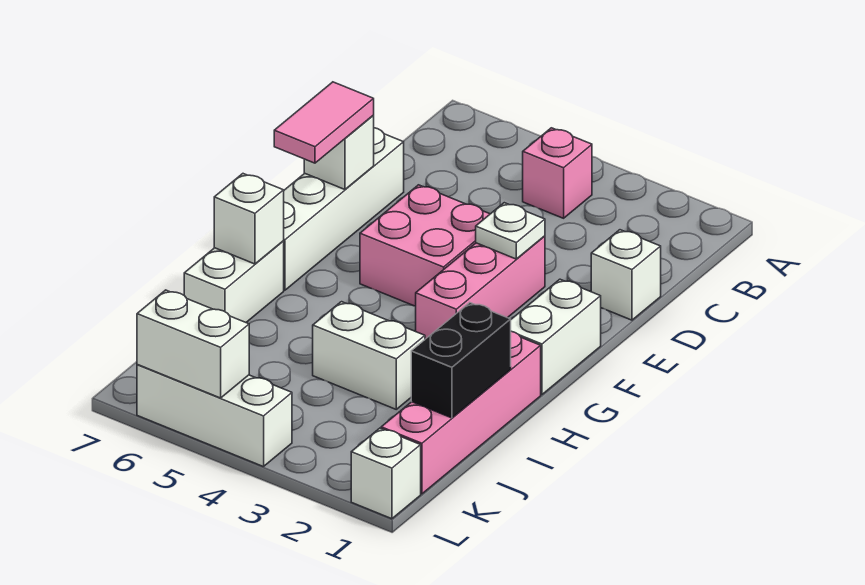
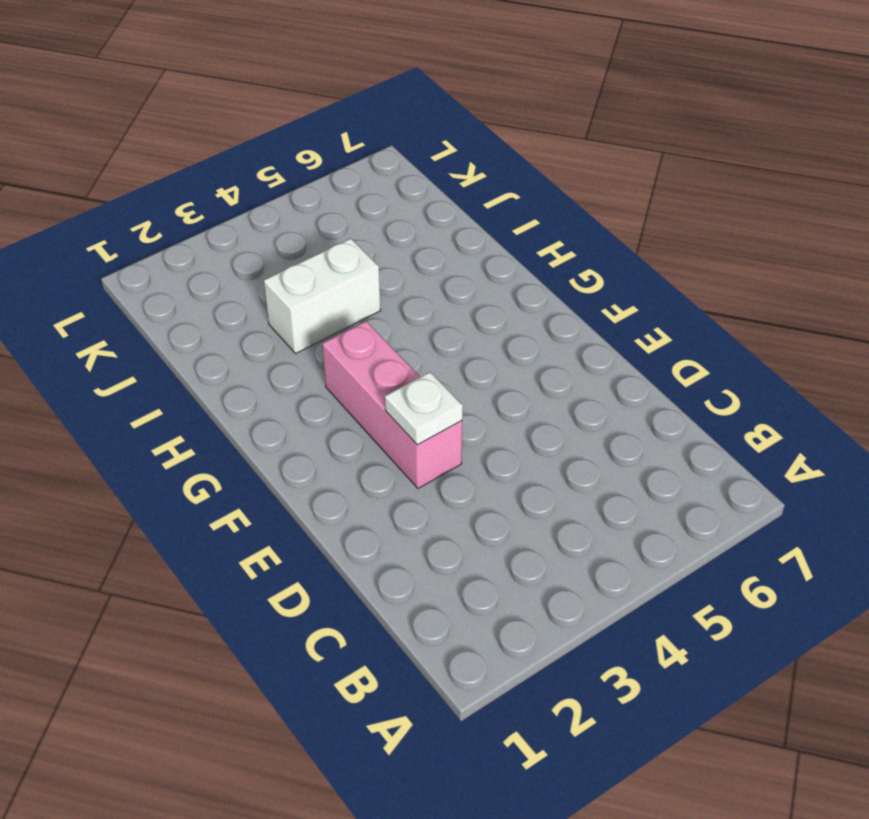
none -> pink brick B4 level 1
none -> white brick D1 level 1
none -> white brick D7:G7 level 1

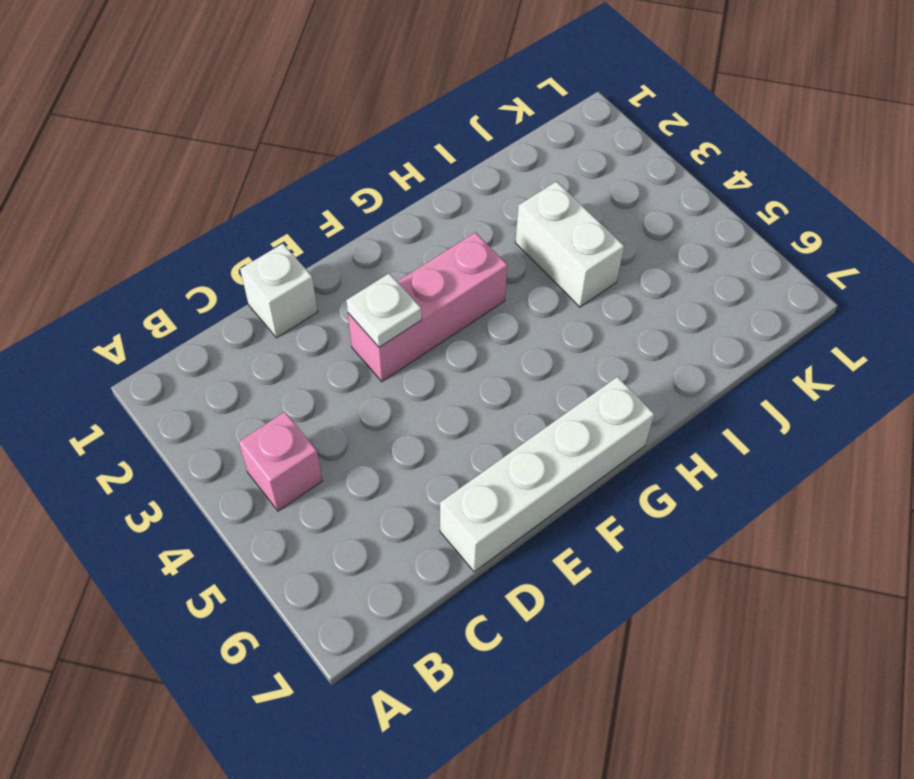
none -> pink brick E4:F5 level 1
none -> white brick F1:G1 level 1
none -> pink brick H1:K1 level 1

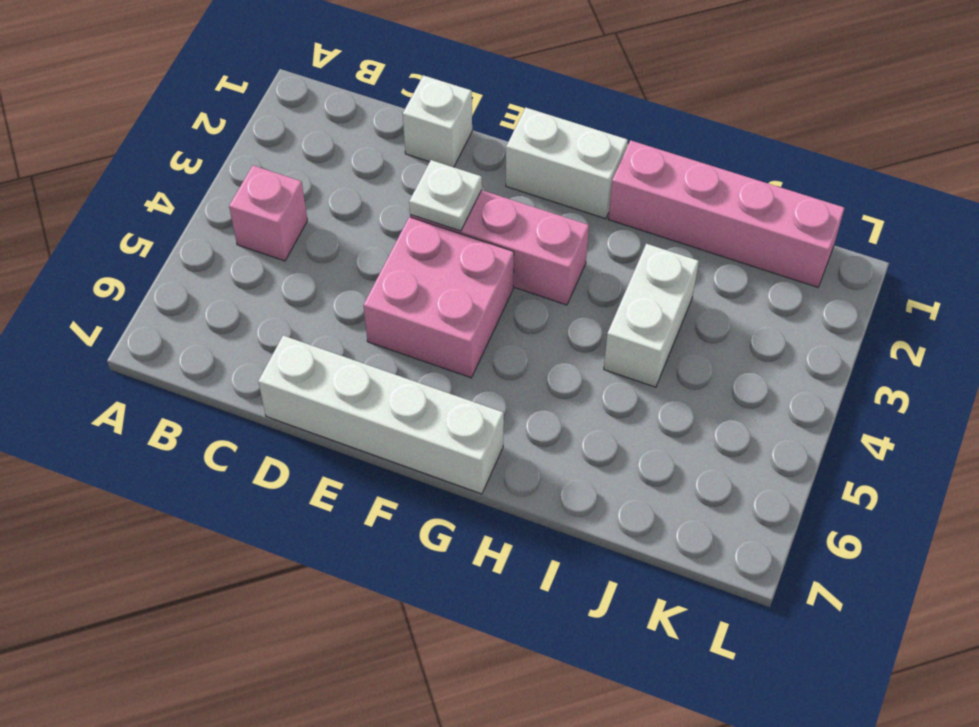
none -> white brick H7:I7 level 1
none -> white brick L1 level 1
none -> white brick L4:L6 level 1

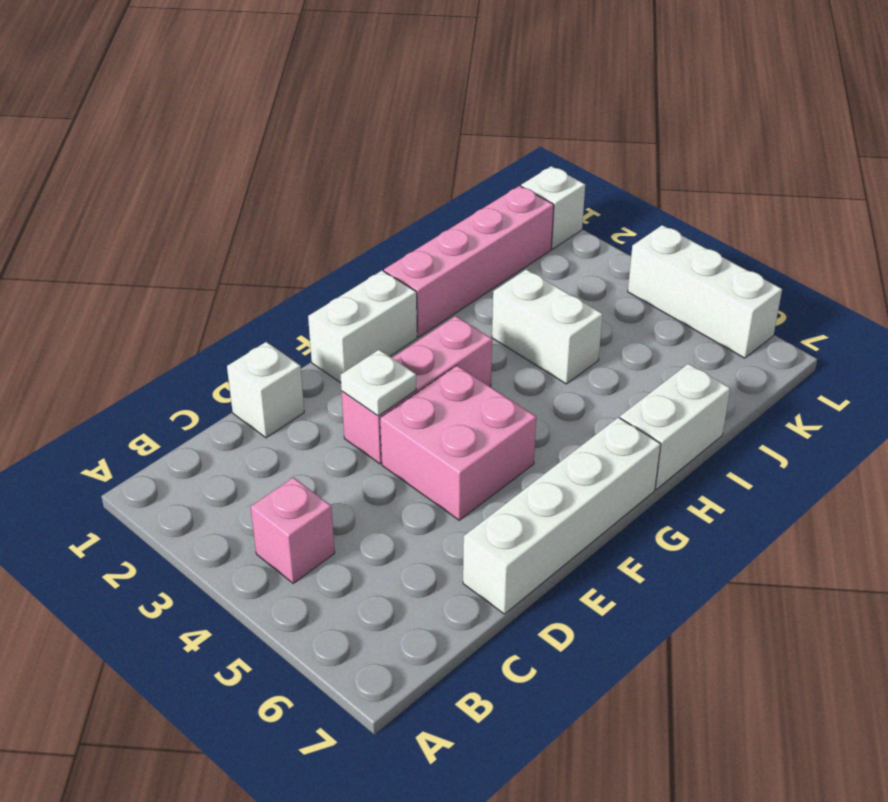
none -> white brick E7 level 2
none -> white brick H7 level 2
none -> black brick I1:J1 level 2

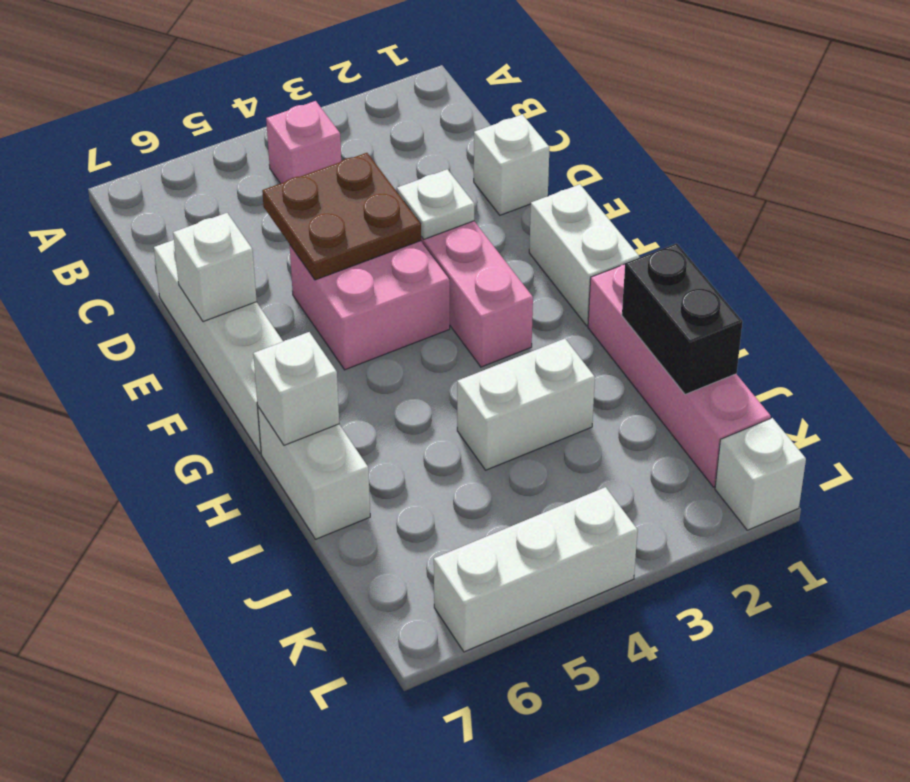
brown plate D4:E5 level 2 -> none
none -> white brick L5:L6 level 2
none -> pink tile E7:F7 level 3

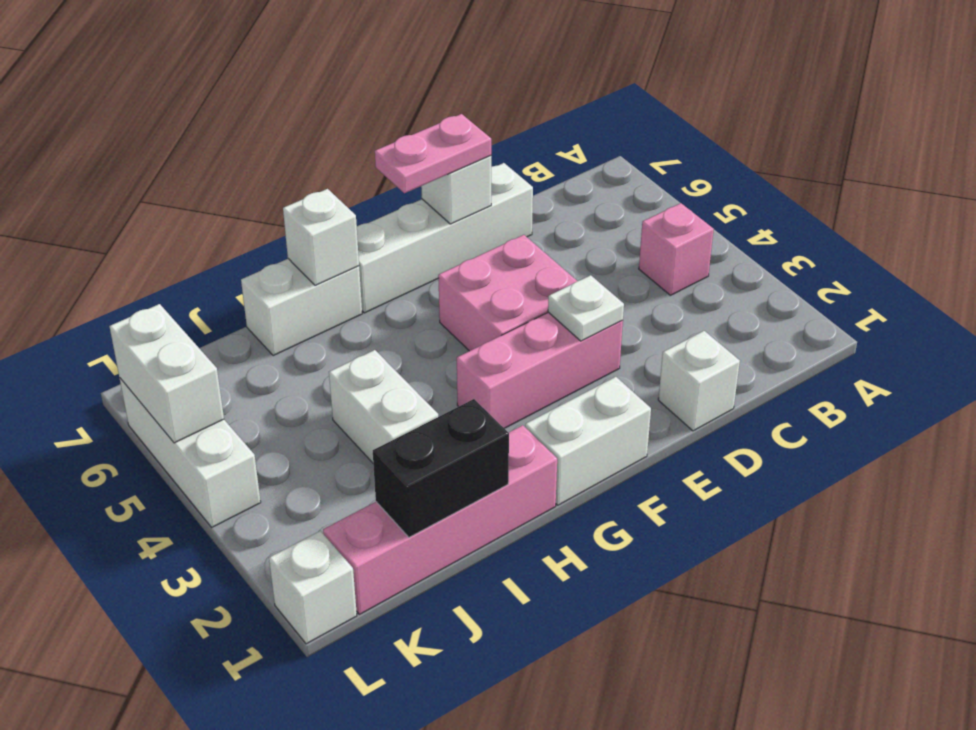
pink plate E7:F7 level 3 -> pink tile E7:F7 level 3

